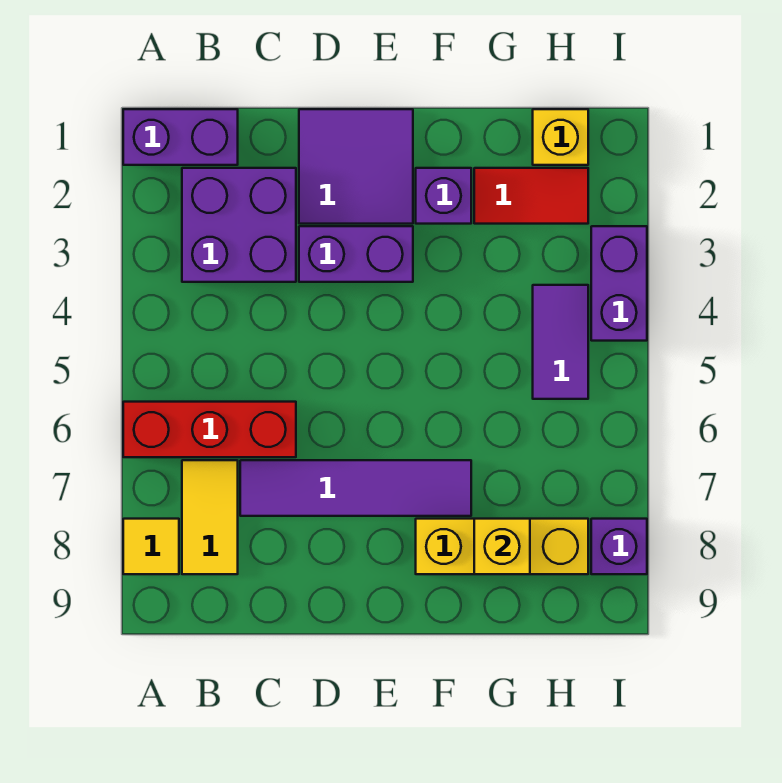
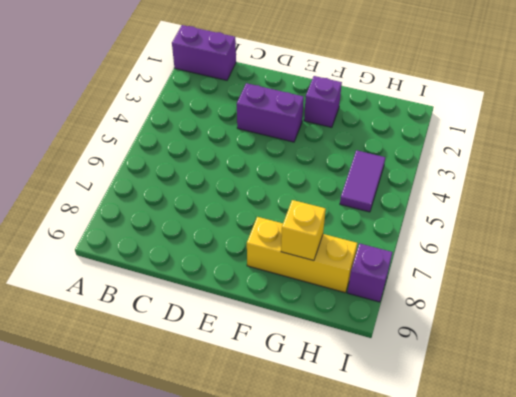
none -> red brick A6:C6 level 1
none -> yellow tile A8 level 1
none -> purple brick B2:C3 level 1

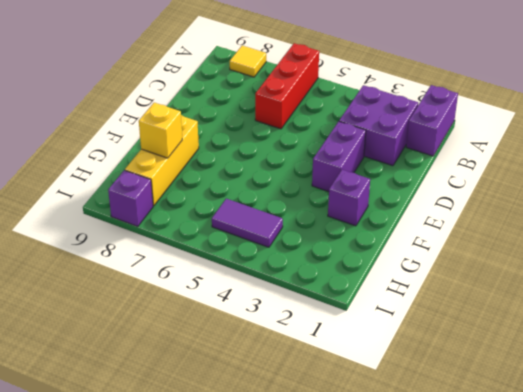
none -> yellow tile B7:B8 level 1
none -> purple tile C7:F7 level 1
none -> purple tile D1:E2 level 1

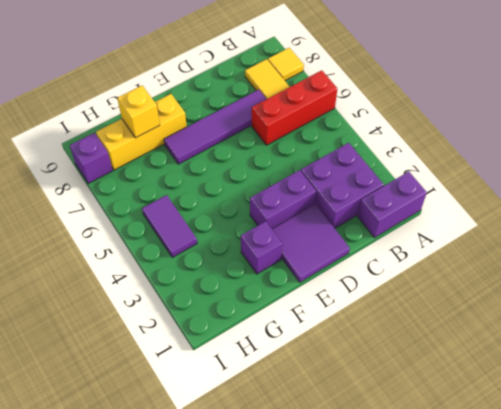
none -> red tile G2:H2 level 1
none -> yellow brick H1 level 1
none -> purple brick I3:I4 level 1

